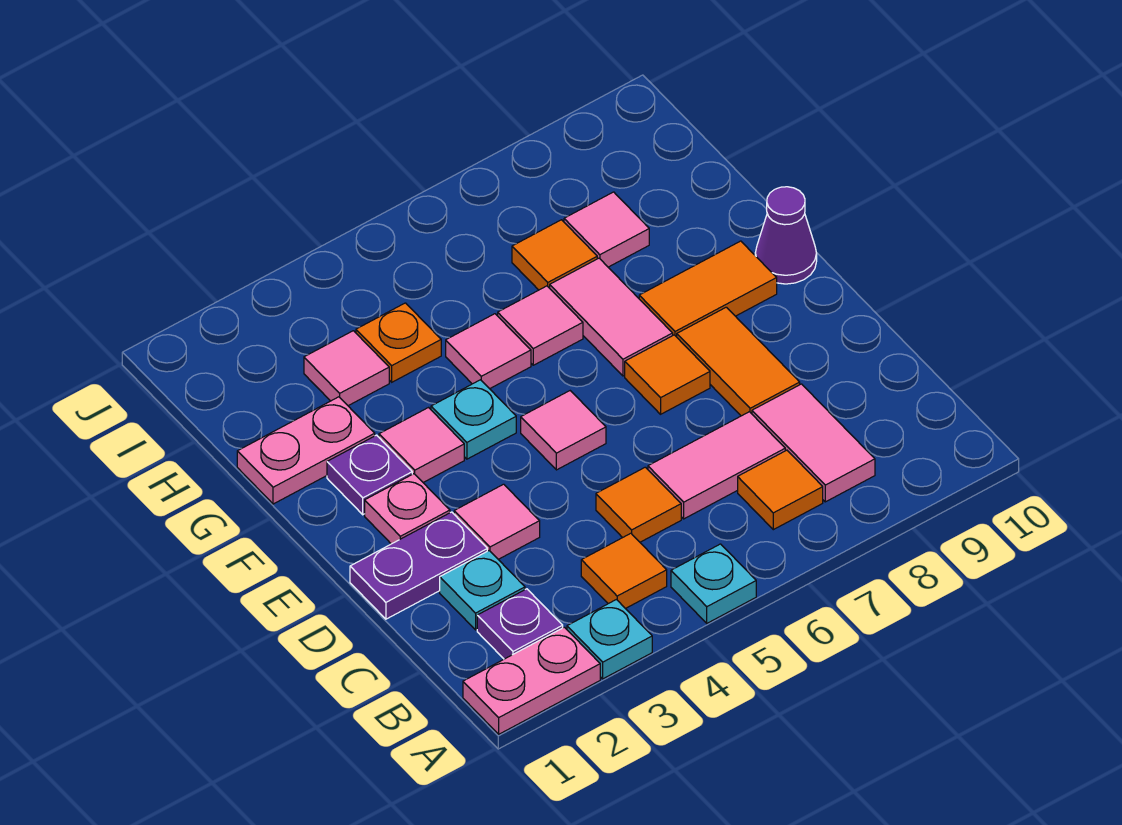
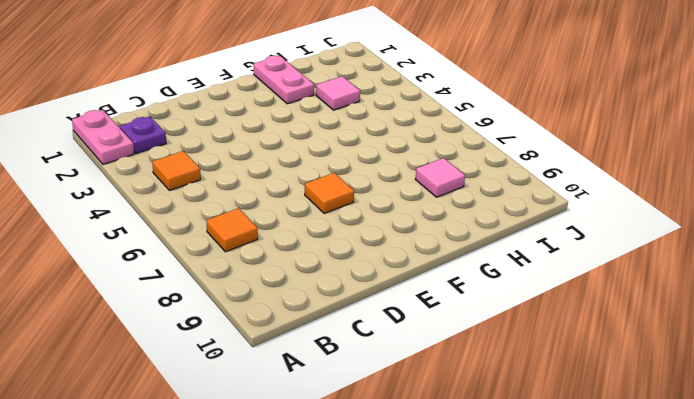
none -> cyan plate A3 level 1
none -> cyan plate A5 level 1
none -> pink tile B8:C8 level 1

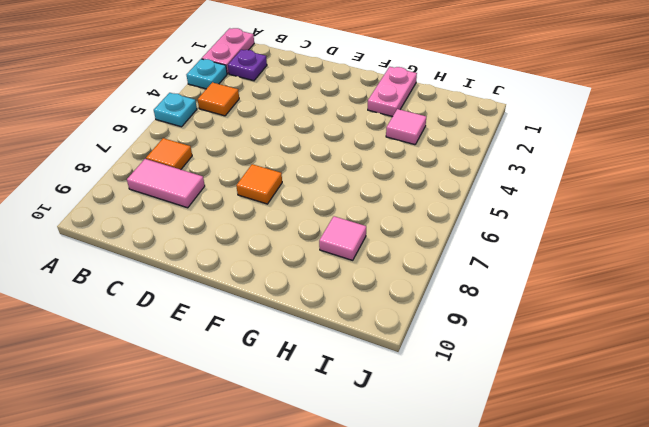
none -> cyan plate C2 level 1
none -> orange tile C5 level 1
none -> pink tile C6:C7 level 1

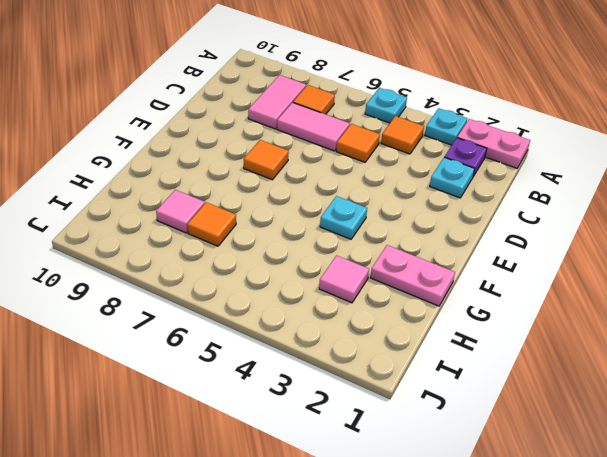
none -> purple plate D1:D2 level 1
none -> pink tile D3 level 1
none -> orange tile D8:E8 level 1

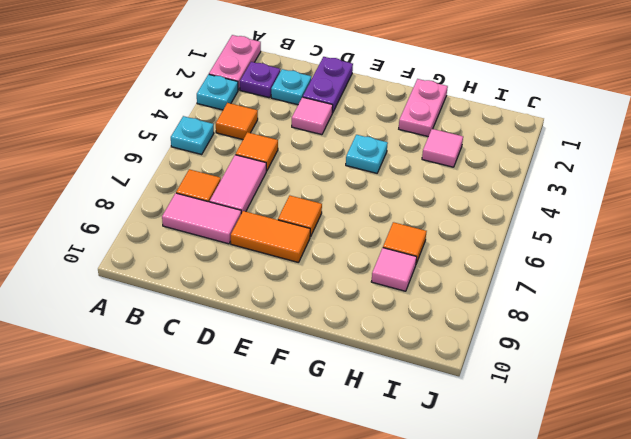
none -> pink plate E2 level 1
none -> pink tile E5 level 1
none -> purple plate F2 level 1

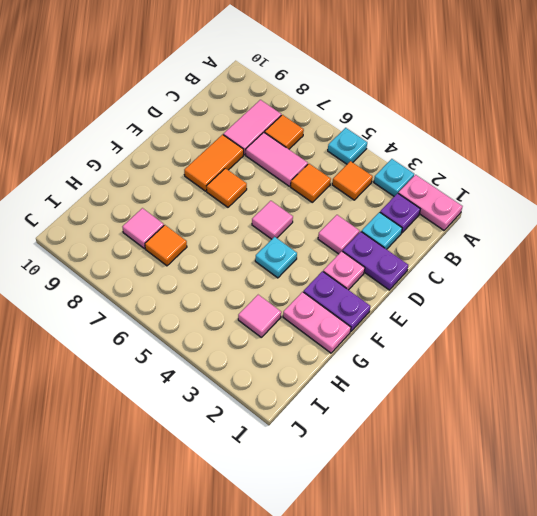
purple plate F1:F2 level 1 -> purple plate F2 level 1
none -> pink tile F3 level 1
none -> pink tile F7:G7 level 1
none -> orange tile F8:F9 level 1

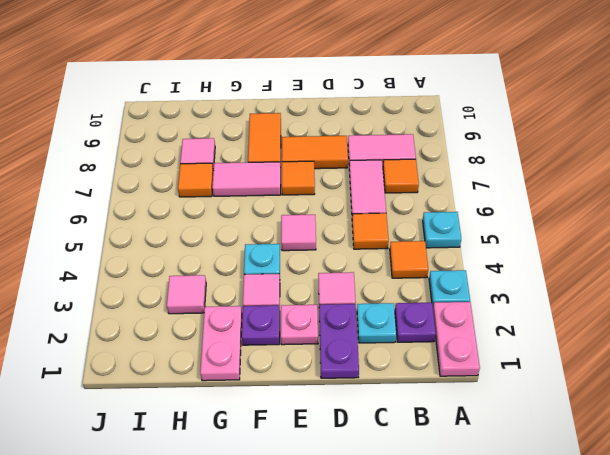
none -> purple cone F10 level 1
none -> pink tile G5 level 1
none -> pink tile G6 level 1

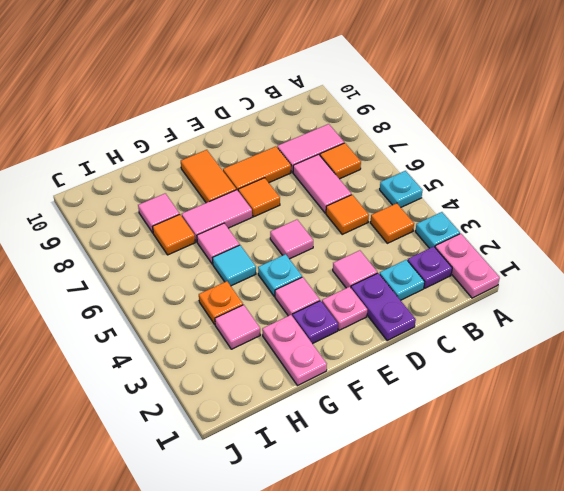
cyan tile G5 level 1 -> pink tile G5 level 1
none -> purple cone F10 level 1

